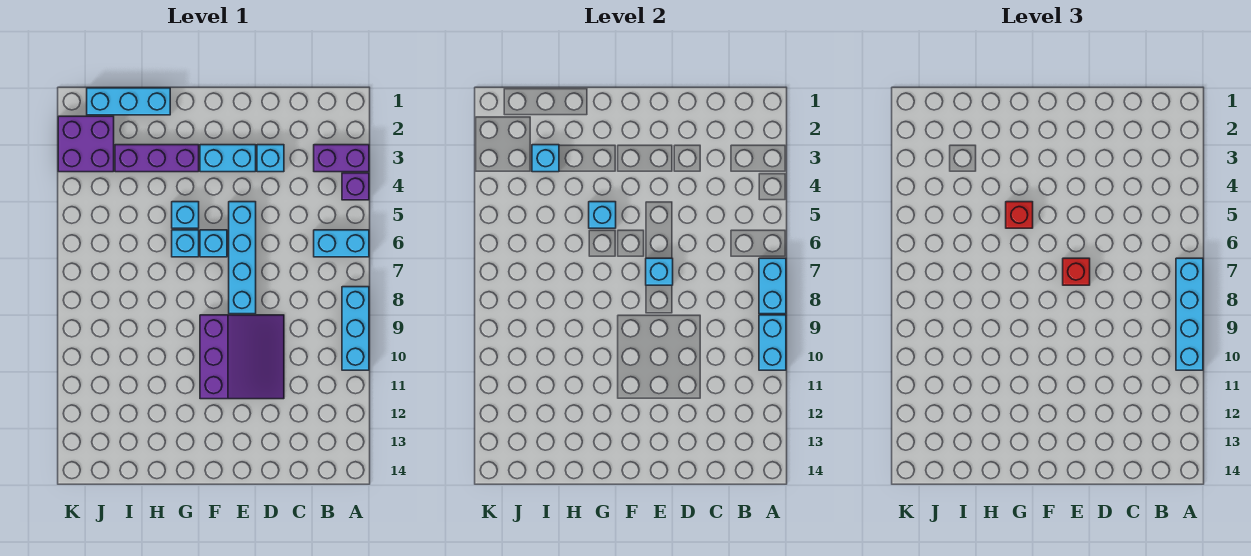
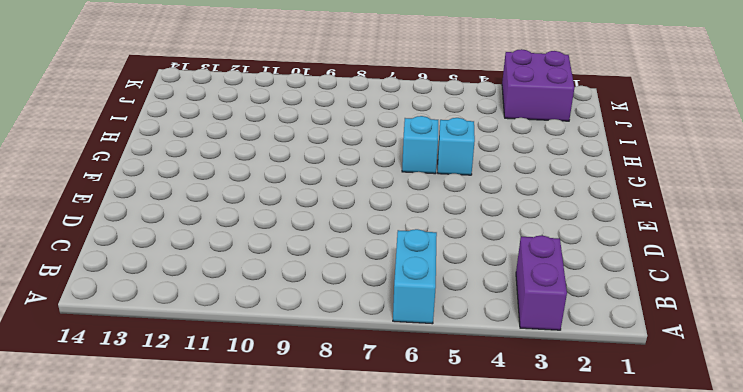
none -> purple brick A4 level 1
none -> cyan brick A8:A10 level 1
none -> cyan brick D3 level 1

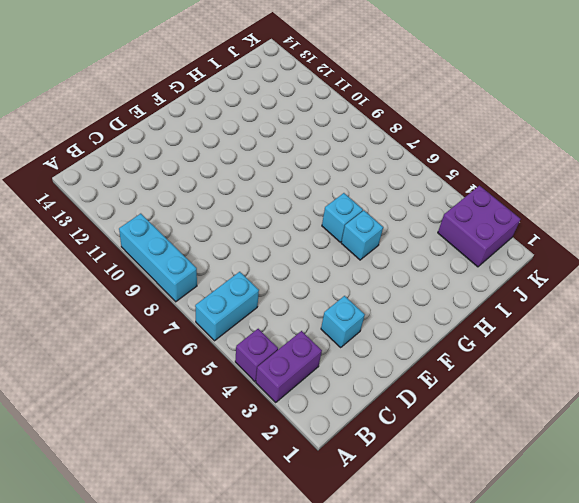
none -> purple slope D9:F11 level 1 top F
none -> cyan brick E3:F3 level 1
none -> cyan brick E5:E8 level 1

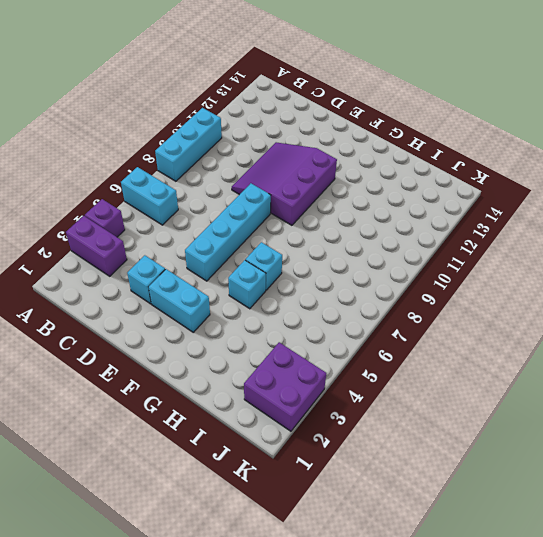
none -> cyan brick F6 level 1
none -> purple brick G3:I3 level 1
none -> cyan brick H1:J1 level 1

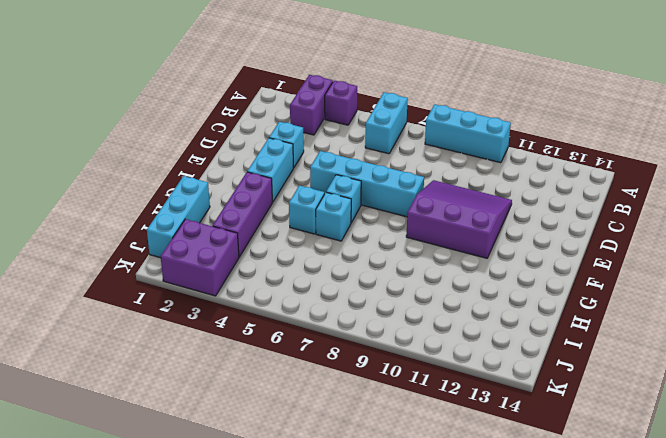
none -> cyan brick A7:A8 level 2
none -> cyan brick A9:A10 level 2
none -> cyan brick E7 level 2

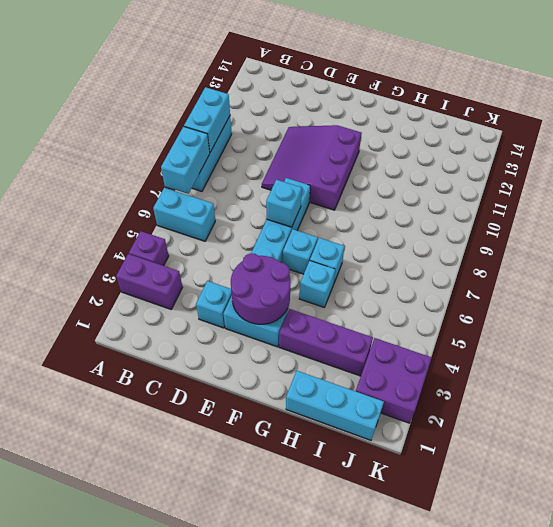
purple round brick E3:F4 level 2 -> none
none -> cyan brick G5 level 2
none -> cyan brick I3 level 2
none -> cyan brick A7:A10 level 3

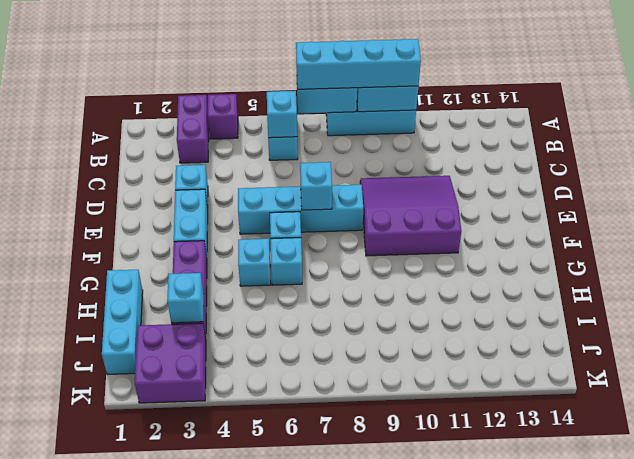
cyan brick B6 level 2 -> cyan brick G5 level 2
none -> red brick E7 level 3
none -> red brick G5 level 3

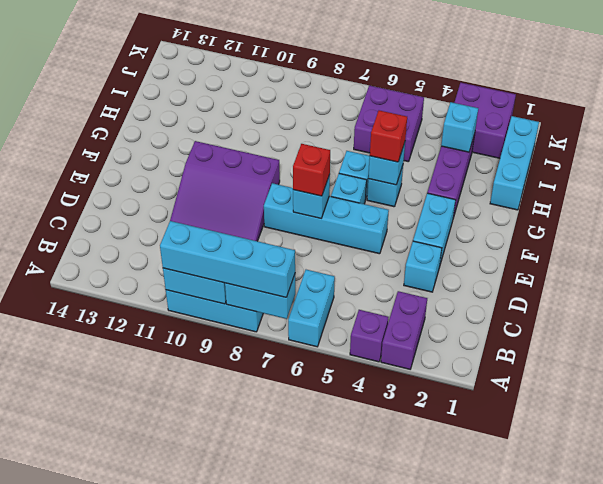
purple brick I5:J6 level 1 -> none

